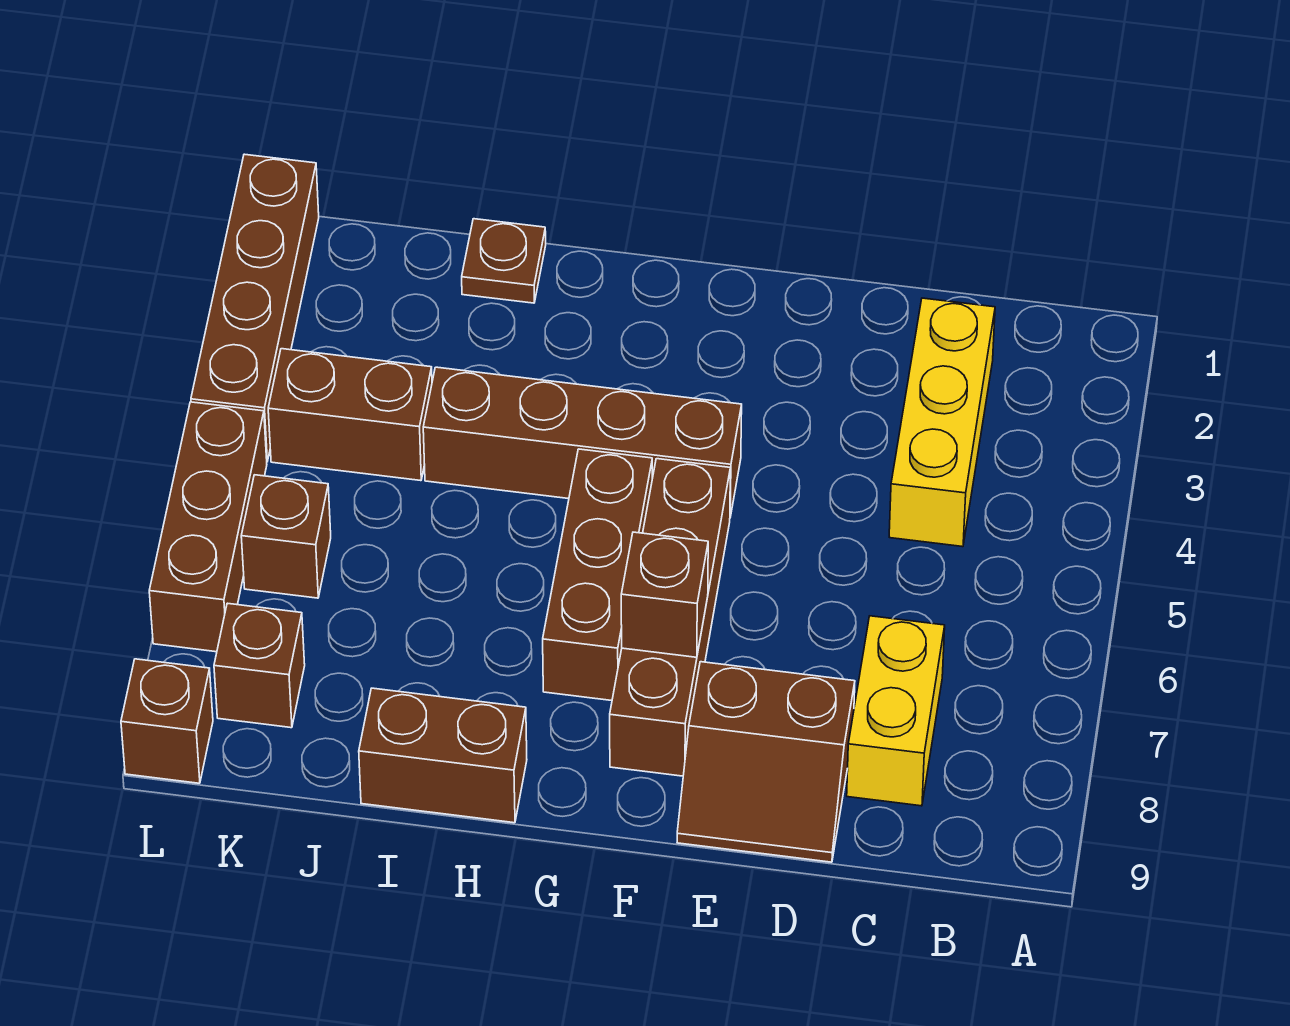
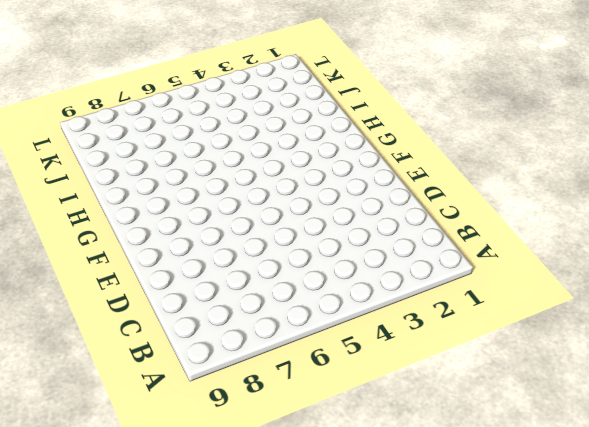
none -> yellow brick C2:C4 level 1
none -> yellow brick C7:C8 level 1
none -> brown slope D8:E9 level 1 top 8

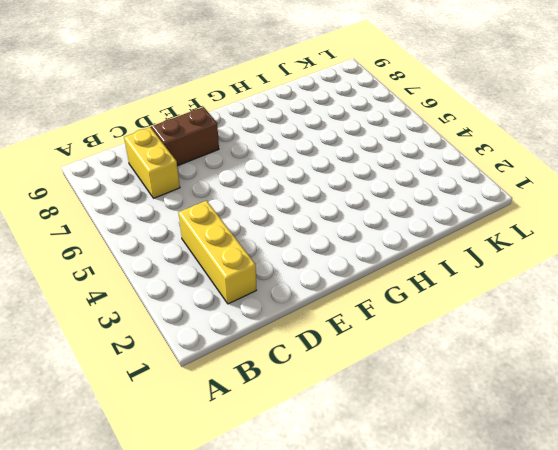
none -> brown brick F4:I4 level 1
none -> brown brick F5:F8 level 1
none -> brown brick G5:G7 level 1

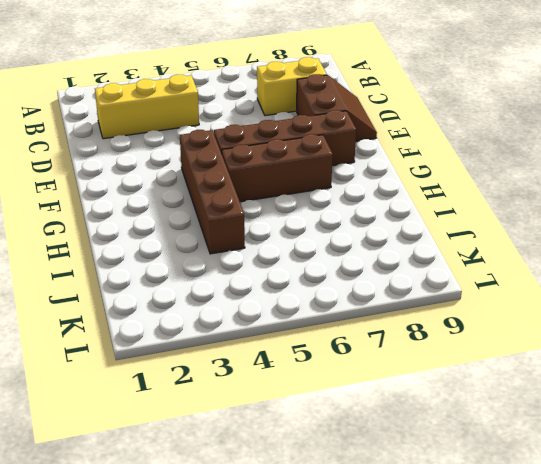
none -> brown brick H9:I9 level 1
none -> brown plate I1 level 1
none -> brown brick J4:K4 level 1

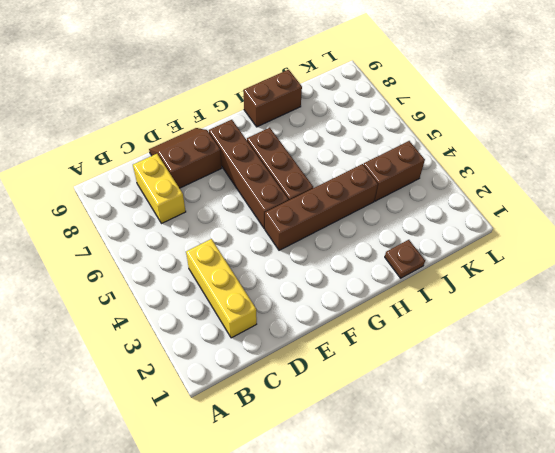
none -> brown brick K6 level 1
none -> brown brick K8 level 1
none -> brown brick L1:L4 level 1

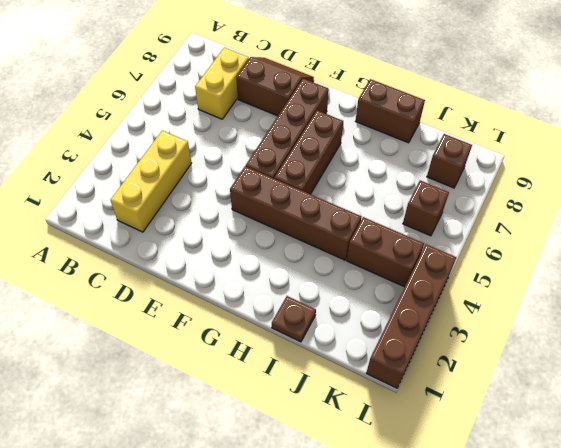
none -> brown brick L5:L7 level 1
none -> brown brick L9 level 1
none -> brown brick F7 level 2

